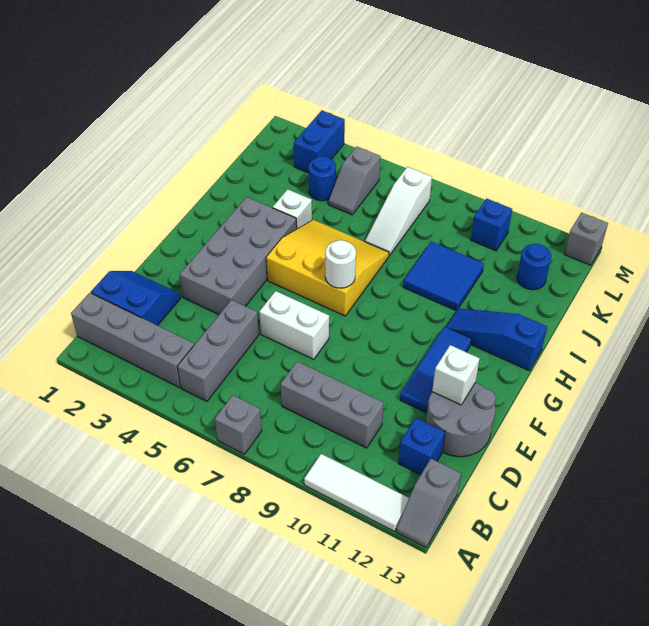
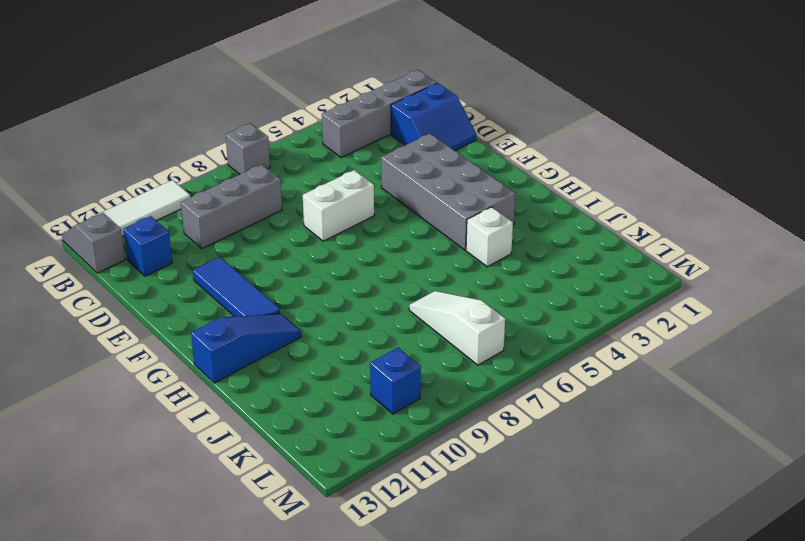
none -> grey brick B5:D5 level 1
none -> grey round brick D12:E13 level 1
none -> yellow slope G5:I7 level 1 top G

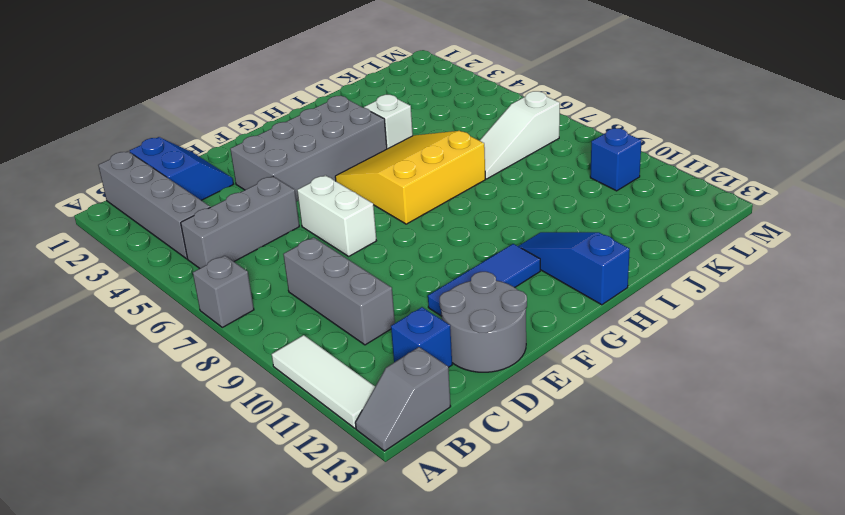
yellow slope G5:I7 level 1 top 7 -> yellow slope G5:I7 level 1 top G
none -> blue tile I9:J10 level 1
none -> blue round brick K4 level 1
none -> grey slope K5:L5 level 1 top L

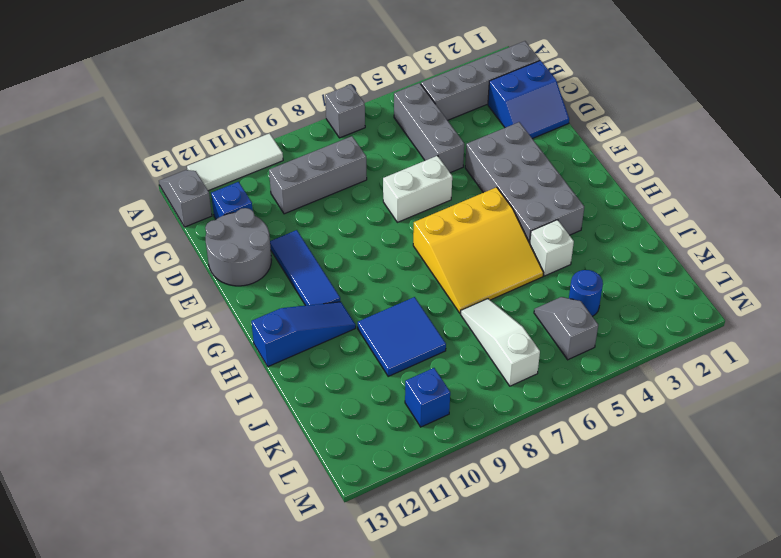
none -> blue round brick K12 level 1
none -> blue brick L3:M3 level 1
none -> grey brick M13 level 1

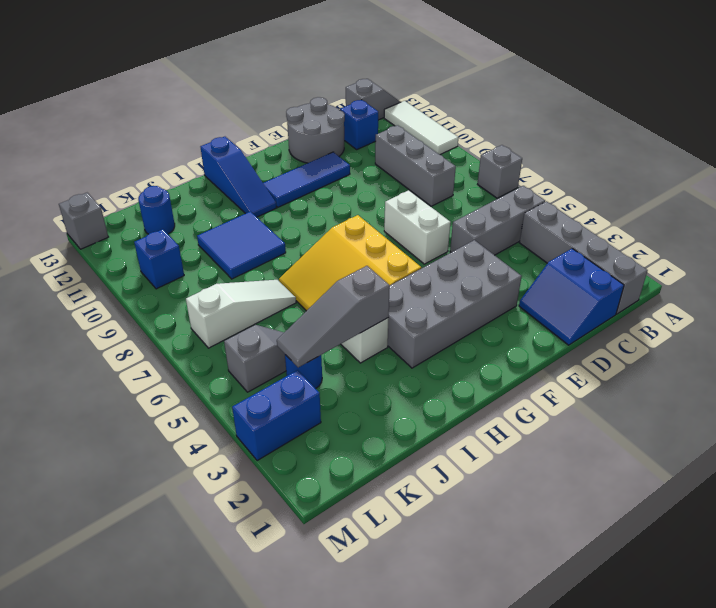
grey slope I4:K4 level 2 top I -> none
none -> white brick E12 level 2
none -> white round brick G7 level 2

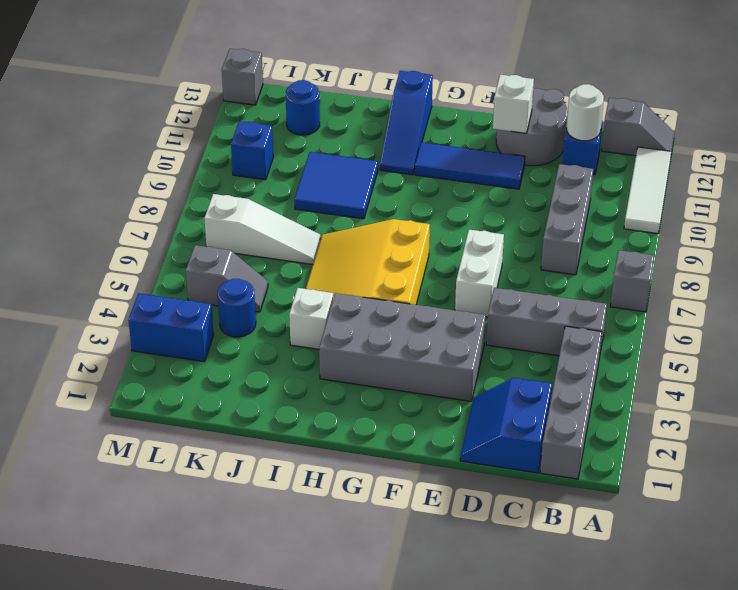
white round brick C12 level 2 -> white round brick G7 level 2

